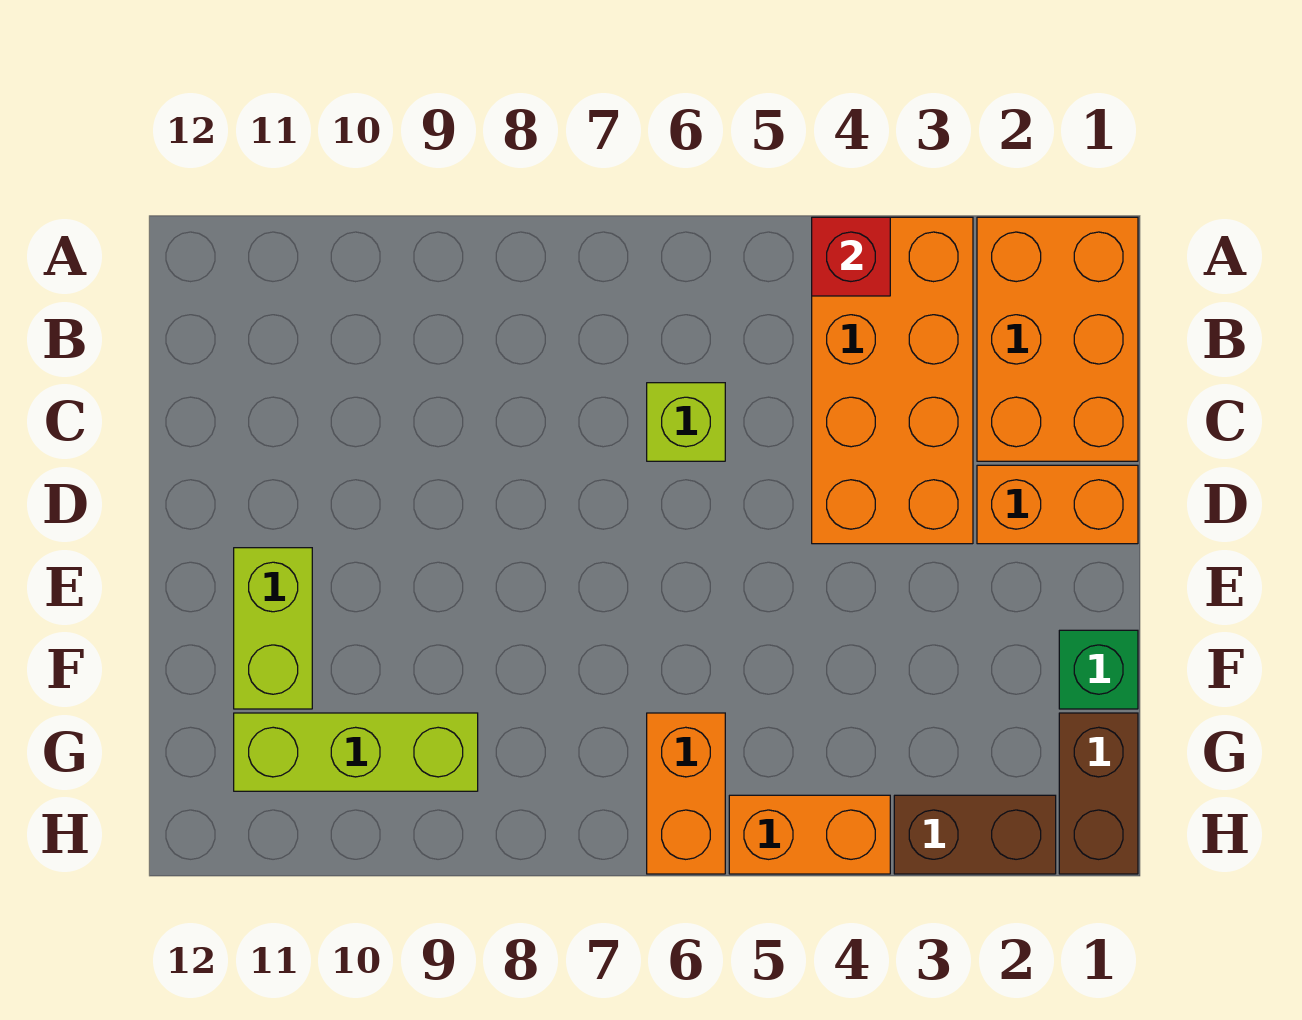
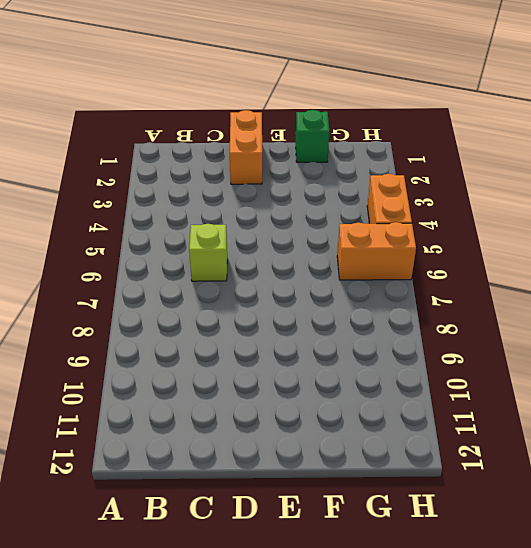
none -> orange brick A1:C2 level 1
none -> orange brick A3:D4 level 1
none -> lime brick E11:F11 level 1

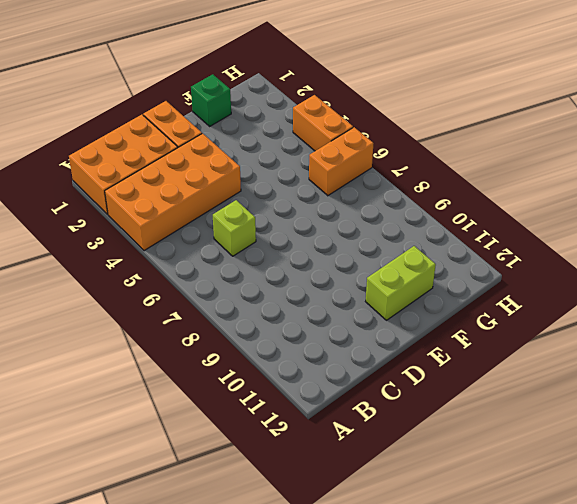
none -> brown brick G1:H1 level 1
none -> lime brick G9:G11 level 1
none -> brown brick H2:H3 level 1

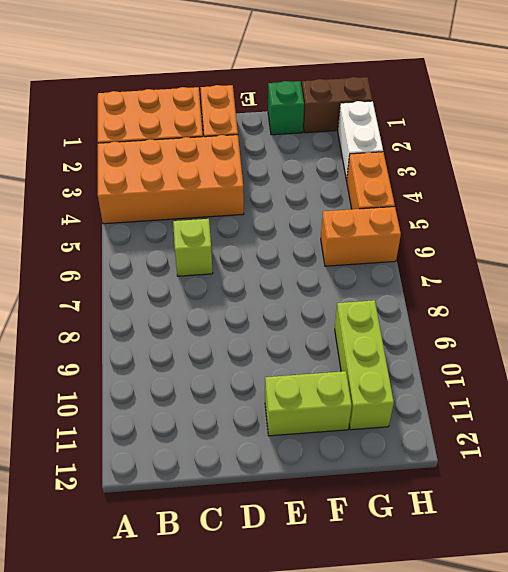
white brick H2:H3 level 1 -> brown brick H2:H3 level 1
none -> red brick A4 level 2

